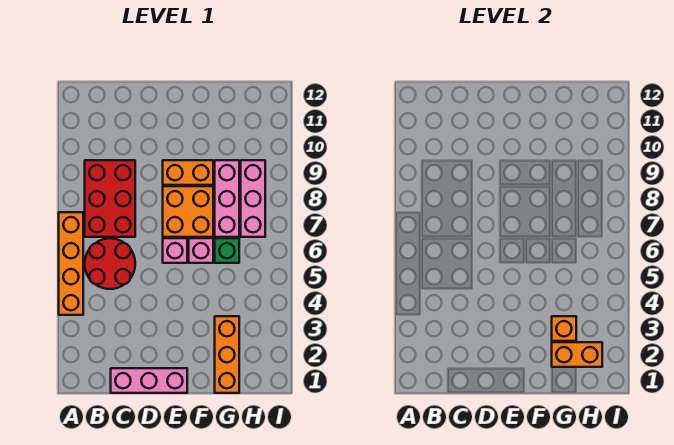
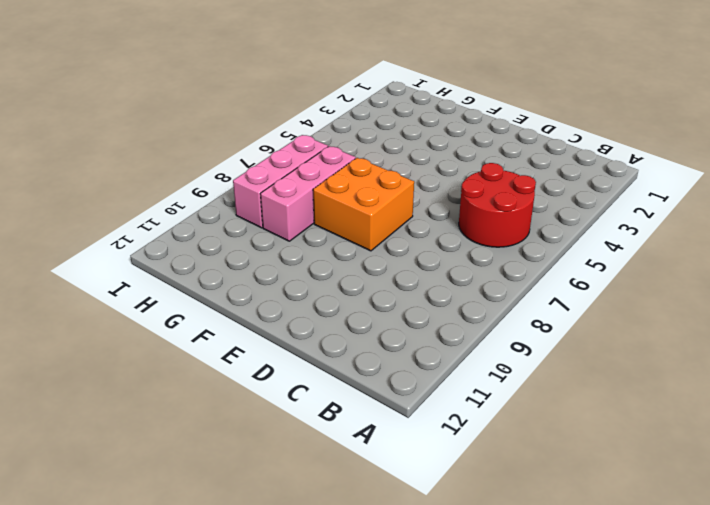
none -> orange brick A4:A7 level 1
none -> red brick B7:C9 level 1
none -> pink brick C1:E1 level 1

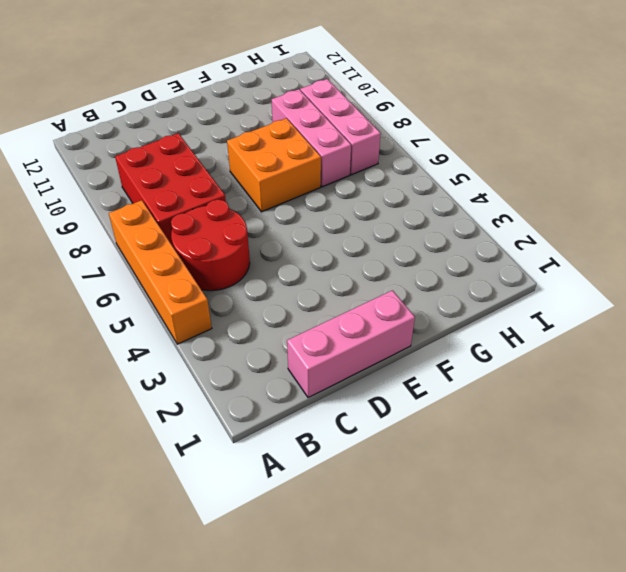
none -> pink brick E6 level 1
none -> orange brick E9:F9 level 1
none -> pink brick F6 level 1

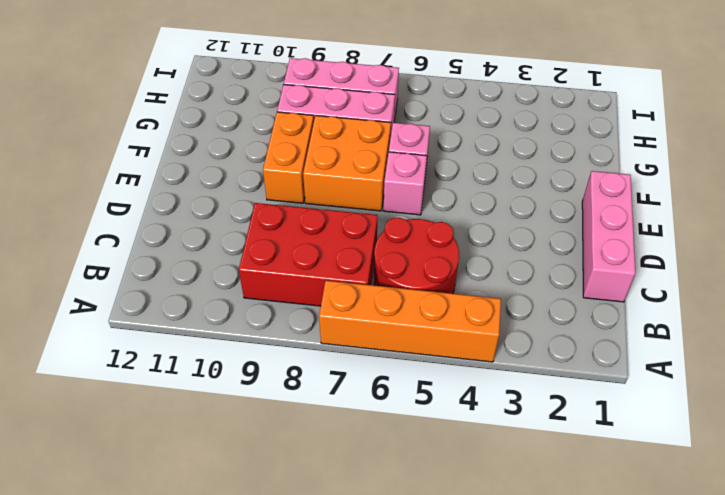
none -> orange brick G1:G3 level 1
none -> green brick G6 level 1
none -> orange brick G2:H2 level 2

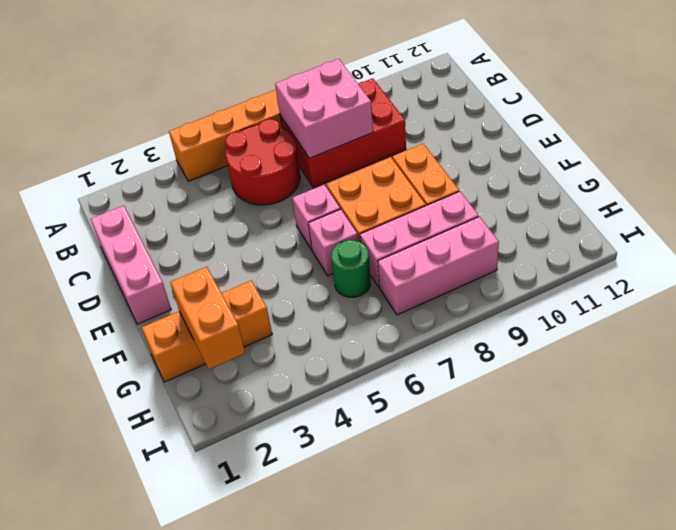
pink brick B7:C8 level 2 -> none
green round brick G6 level 1 -> green brick G6 level 1
none -> orange brick G3 level 2

